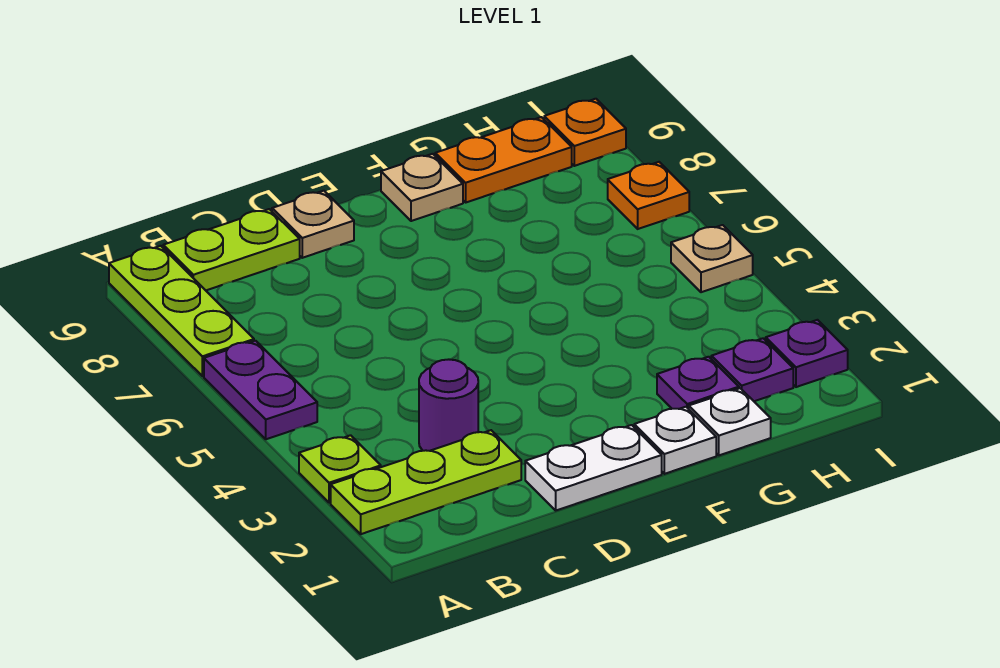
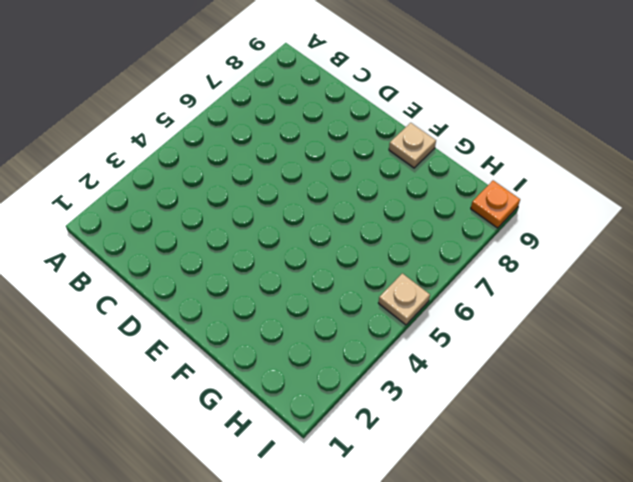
none -> lime plate A2:C2 level 1
none -> lime plate A3 level 1
none -> purple plate A5:A6 level 1

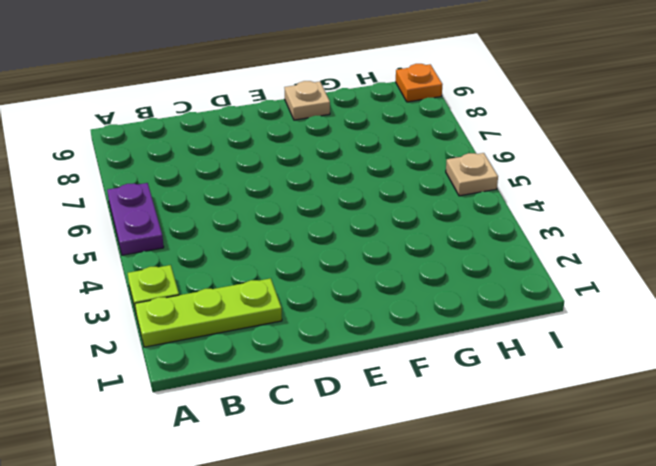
none -> lime plate A7:A9 level 1
none -> lime plate B9:C9 level 1
none -> purple round brick C3 level 1

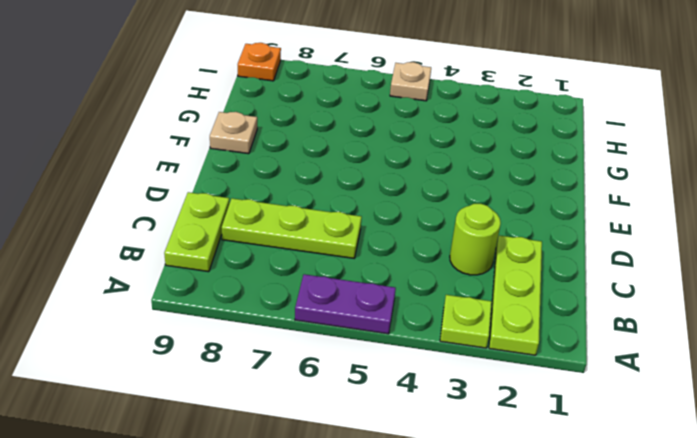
lime round brick C3 level 1 -> purple round brick C3 level 1
lime plate C6:C8 level 1 -> lime plate A7:A9 level 1
none -> white plate D1:E1 level 1
none -> tan plate D9 level 1
none -> white plate F1 level 1

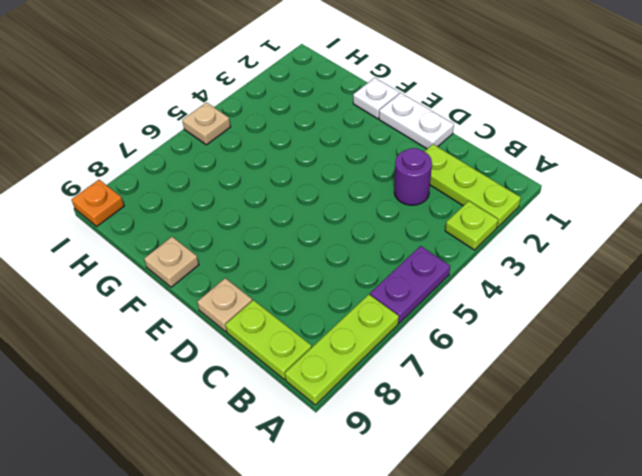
none -> white plate G1 level 1
none -> purple plate G2 level 1
none -> orange plate G9:H9 level 1

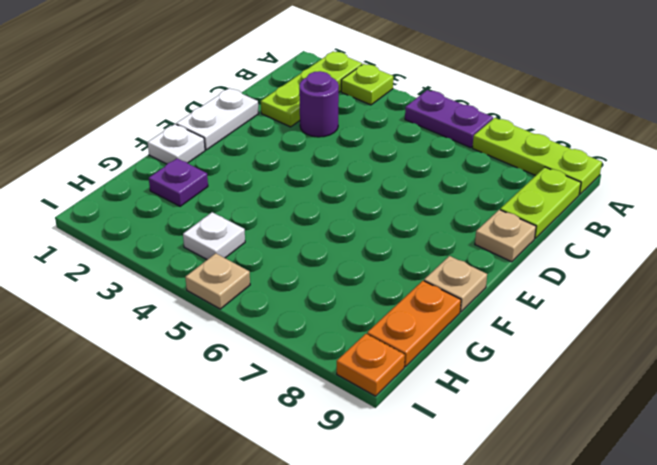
white plate H4 level 1 -> white plate G1 level 1
none -> purple plate H2 level 1
none -> purple plate I2 level 1
none -> orange plate I7 level 1

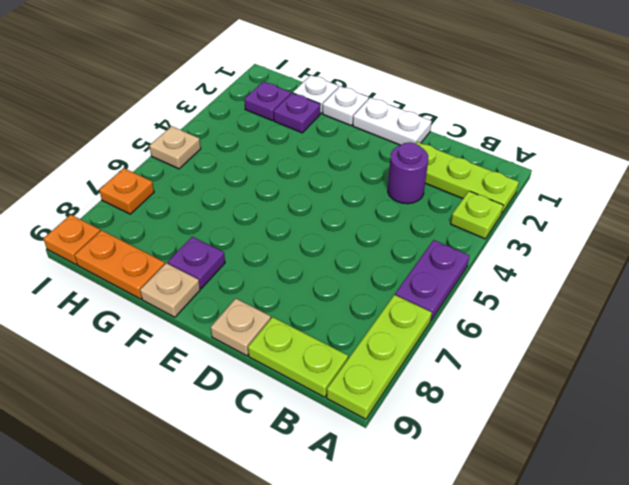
purple plate F8 level 1 -> purple plate I2 level 1

